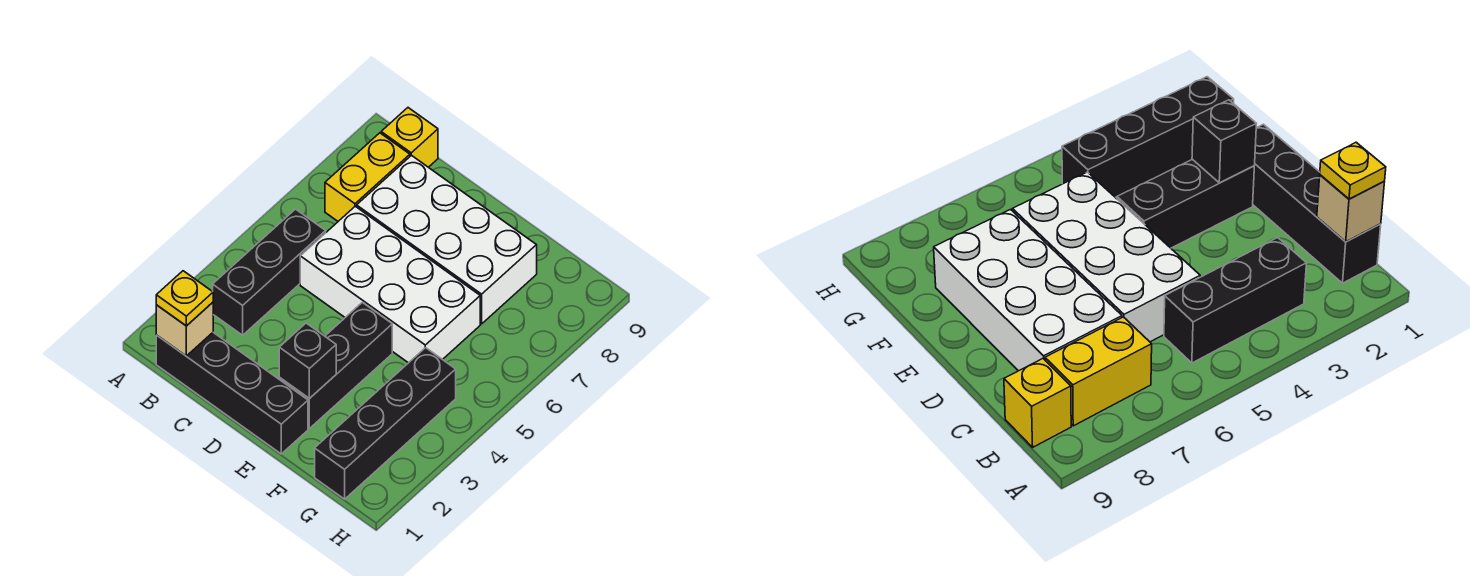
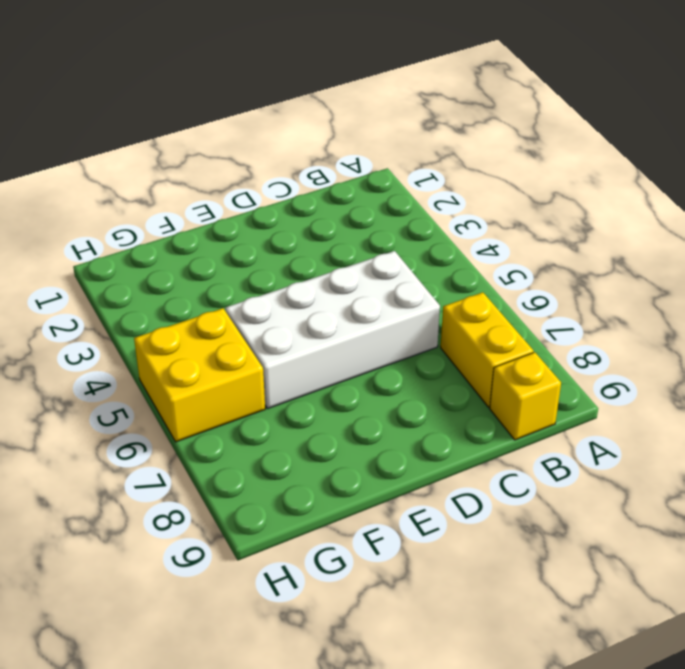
yellow brick G5:H6 level 1 -> none
none -> black brick B1:E1 level 1
none -> black brick B3:B5 level 1

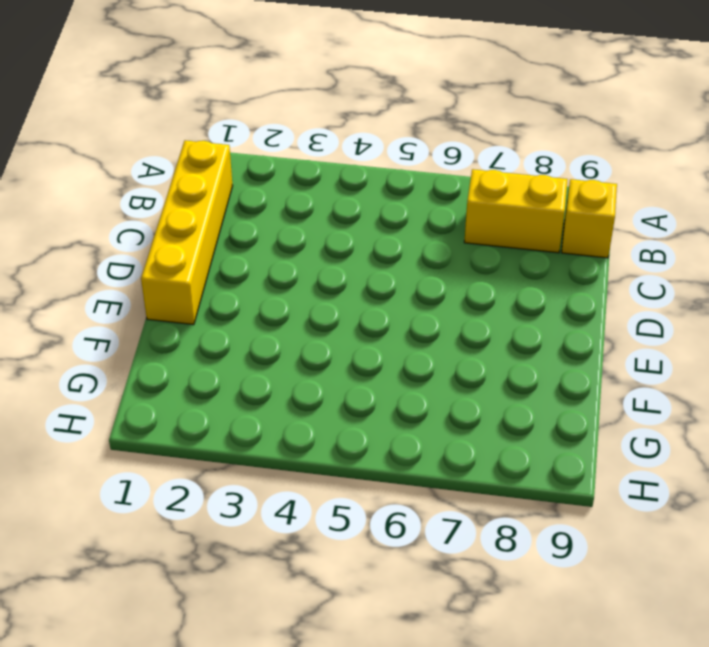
yellow brick B1:E1 level 1 -> black brick B1:E1 level 1
none -> black brick B3:B5 level 1
none -> white brick C5:F6 level 1

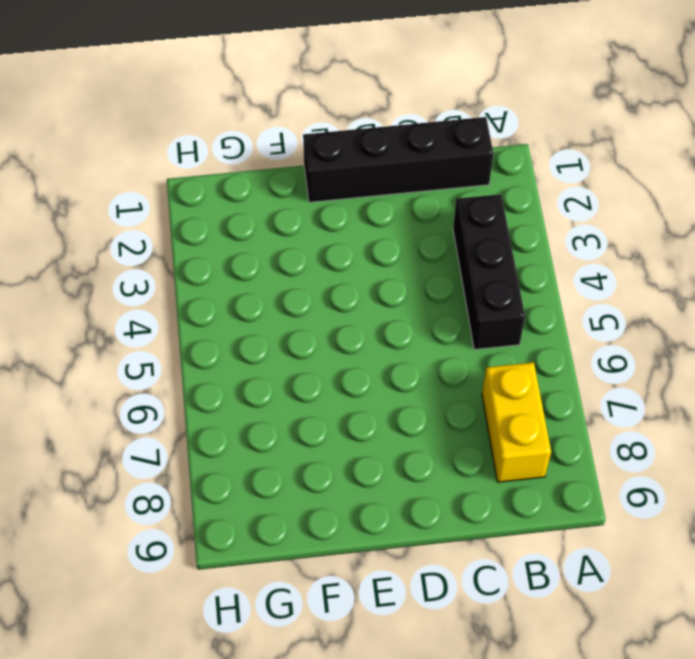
none -> yellow brick B9 level 1
none -> white brick C5:F6 level 1

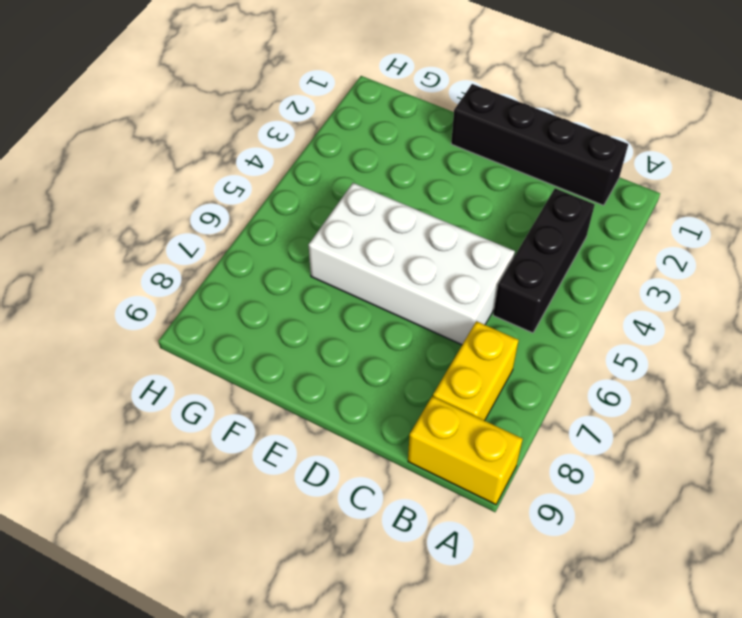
yellow brick A9:B9 level 1 -> yellow brick B9 level 1
none -> white brick C7:F8 level 1
none -> black brick E2:E4 level 1

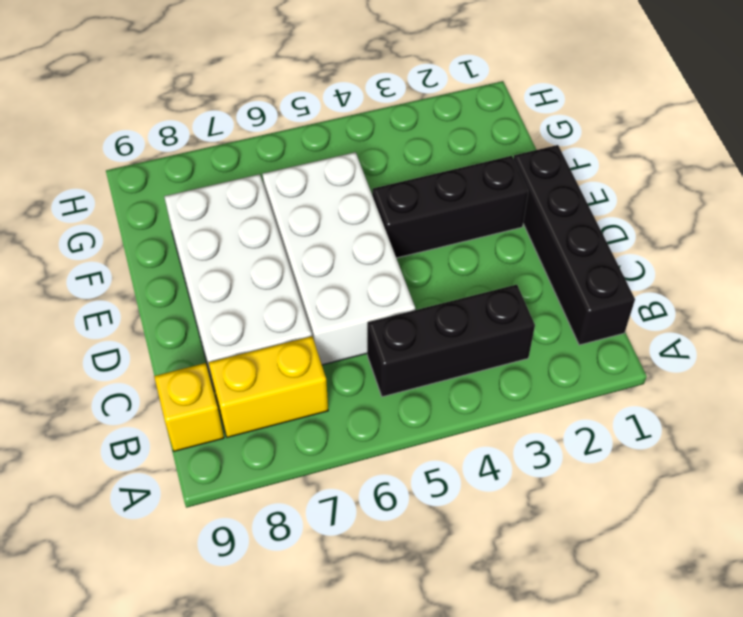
none -> black brick G1:G4 level 1
none -> tan brick B1 level 2

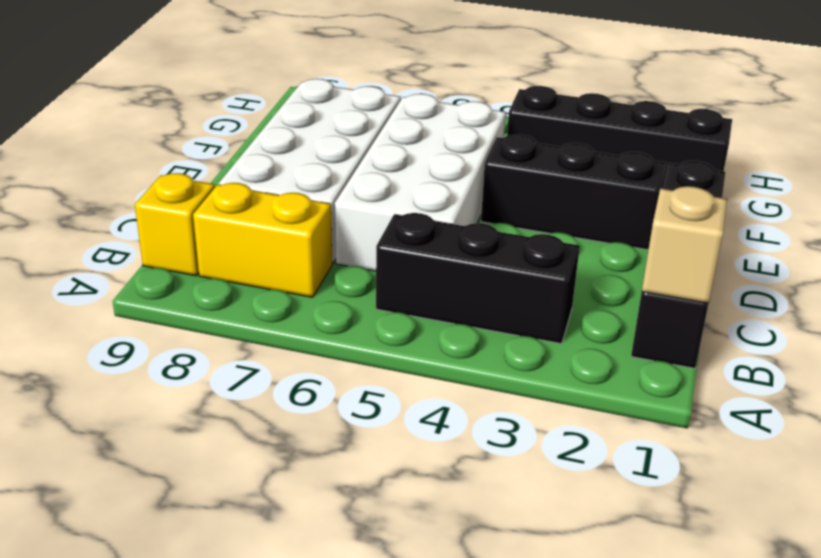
none -> black brick E2 level 2
none -> yellow plate B1 level 3

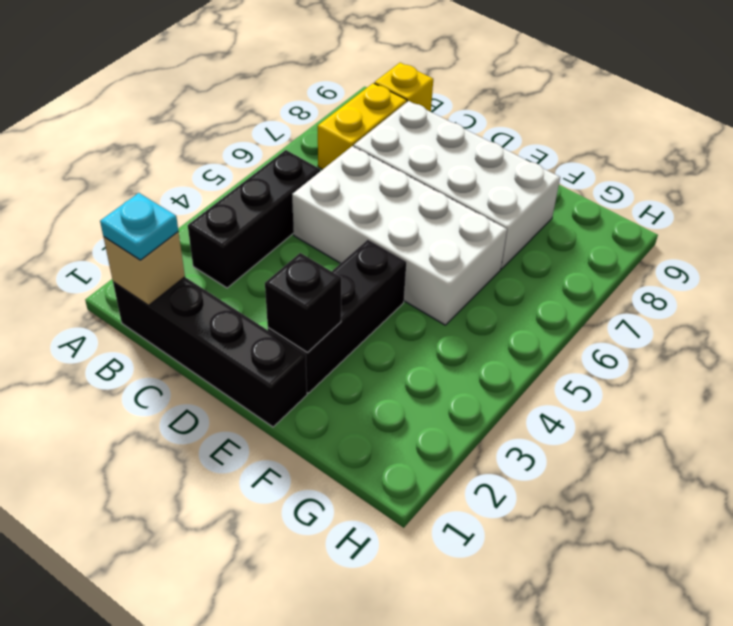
cyan plate B1 level 3 -> yellow plate B1 level 3
none -> black brick G1:G4 level 1

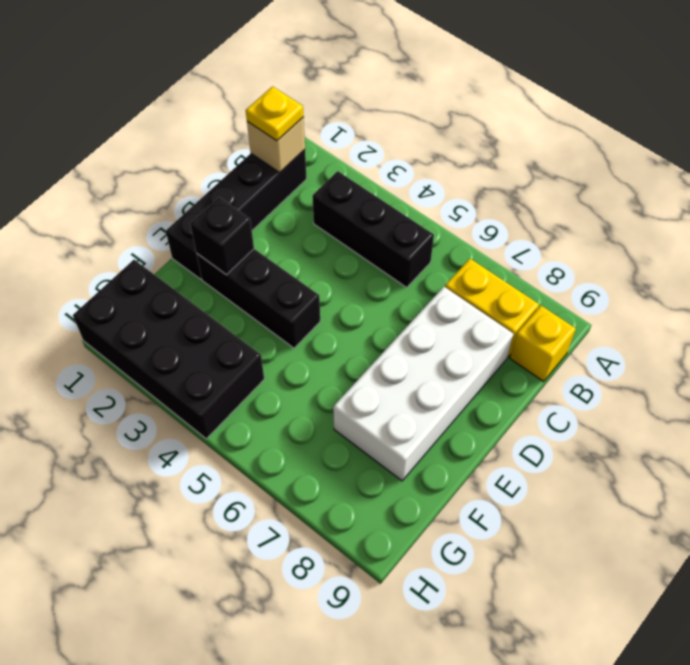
black brick G1:H4 level 1 -> black brick G1:G4 level 1
none -> white brick C5:F6 level 1

